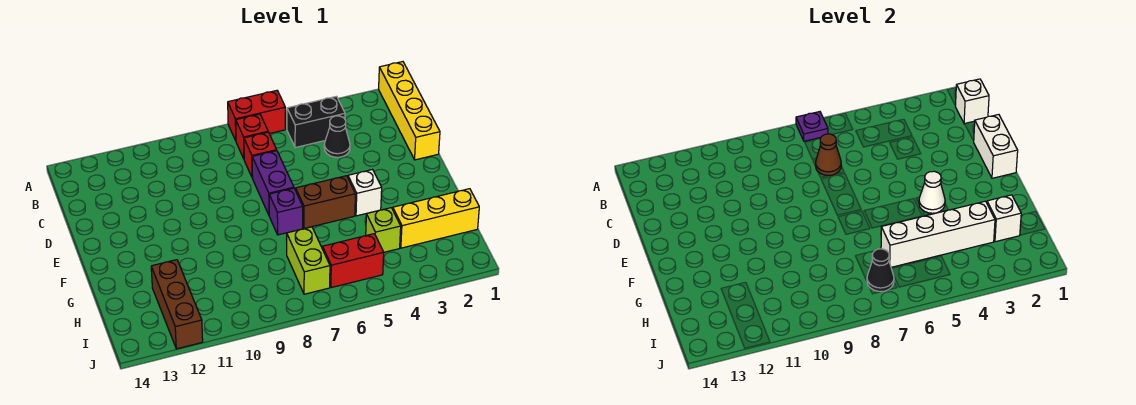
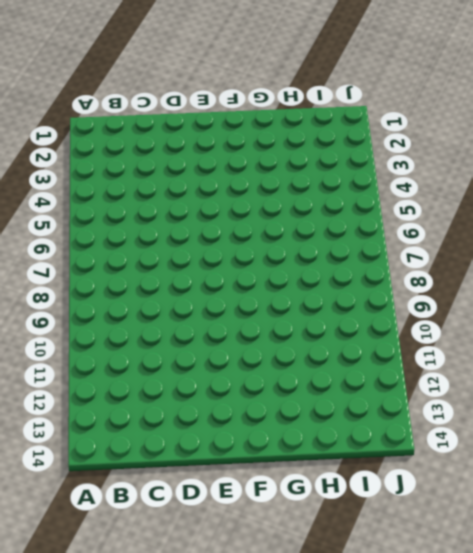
none -> yellow brick A1:D1 level 1
none -> red brick A6:A7 level 1
none -> black brick B4:B5 level 1

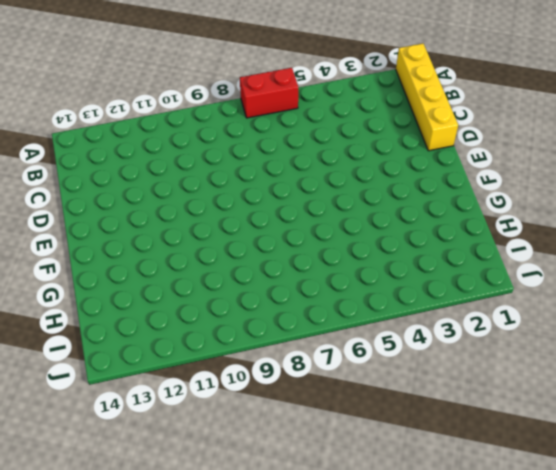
none -> black brick B4:B5 level 1
none -> red brick B7 level 1
none -> black cone C4 level 1

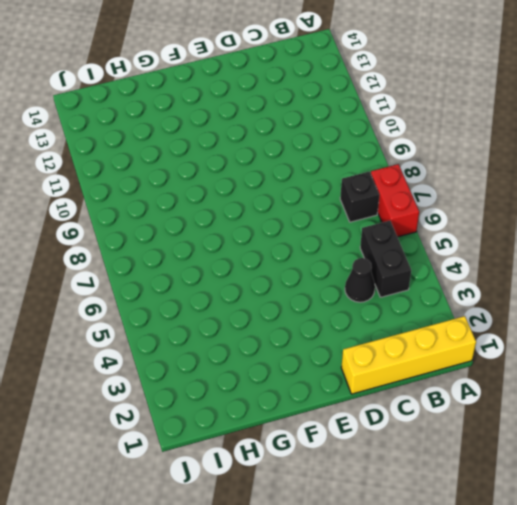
black brick B7 level 1 -> red brick B7 level 1
none -> red brick C7 level 1
none -> purple brick D7:E7 level 1
none -> white brick F4 level 1

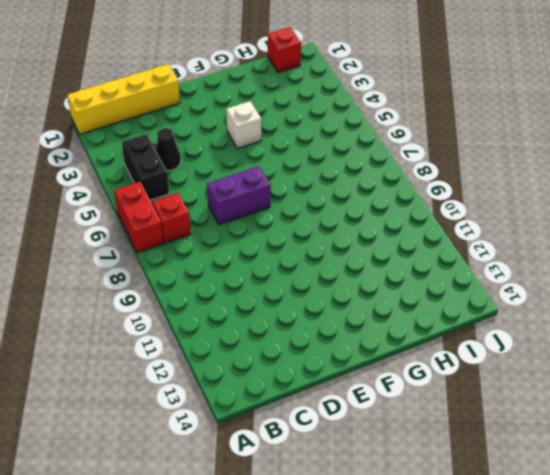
red brick I1 level 1 -> red brick C7 level 1
none -> brown brick F5:F6 level 1
none -> purple brick F7 level 1
none -> yellow brick H1:H3 level 1

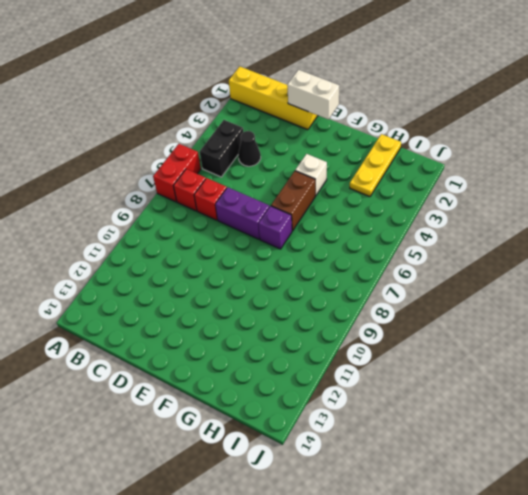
yellow plate H1:H3 level 1 -> yellow brick H1:H3 level 1
none -> lime brick H4 level 1
none -> lime brick H7:I7 level 1
none -> brown brick H12:J12 level 1

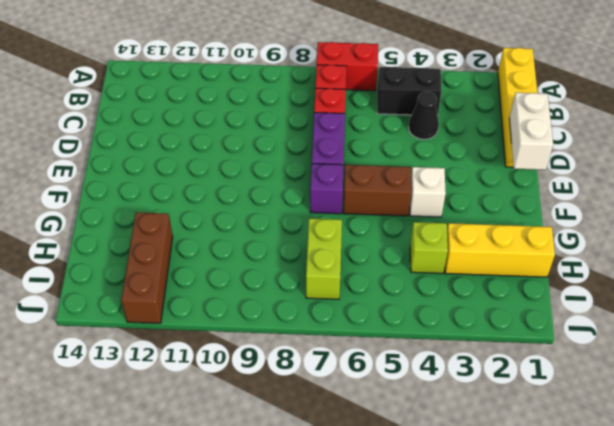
none -> red brick I5:I6 level 1
none -> purple plate A7 level 2
none -> white brick B1 level 2

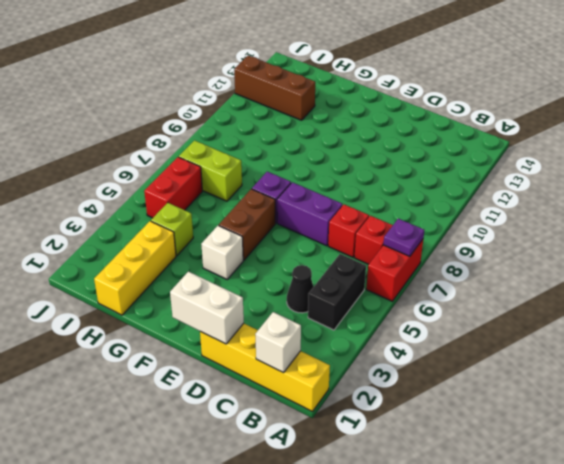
none -> brown cone C7 level 2
none -> white cone F4 level 2
none -> white brick H2 level 2

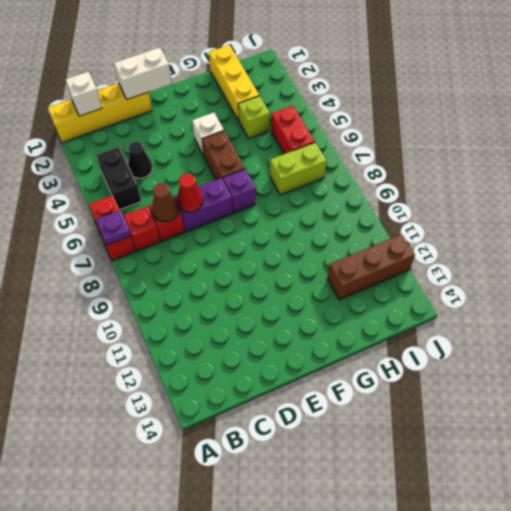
red cone D7 level 2 -> none
none -> white cone F4 level 2
none -> white brick H2 level 2
none -> white brick H3:H6 level 2

